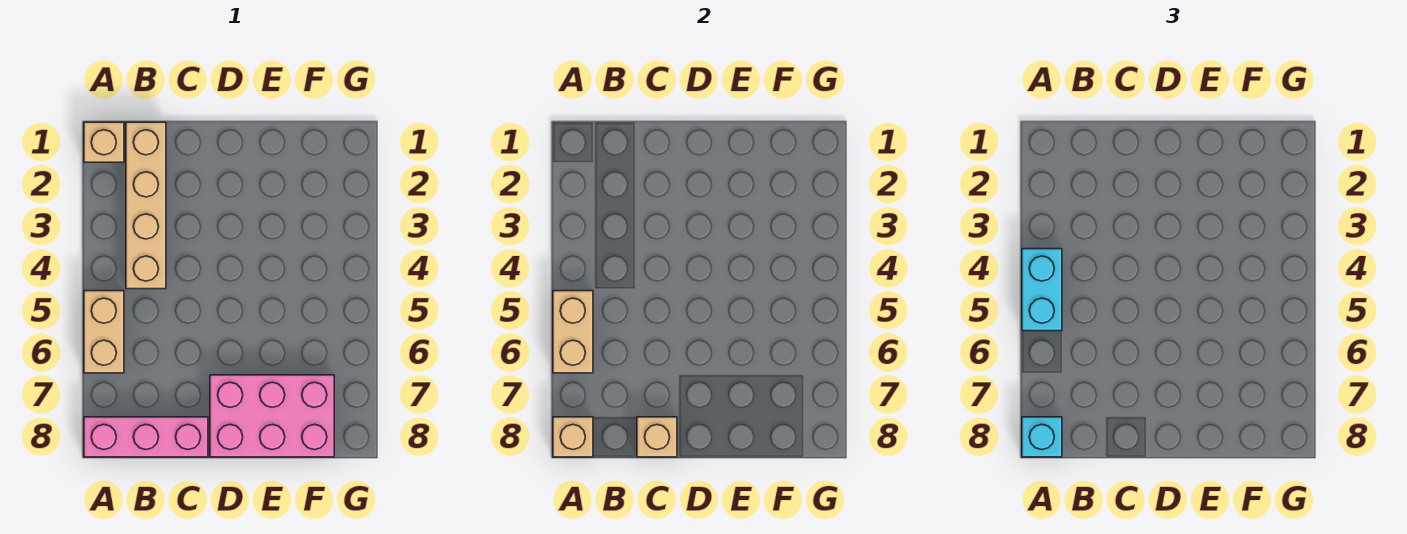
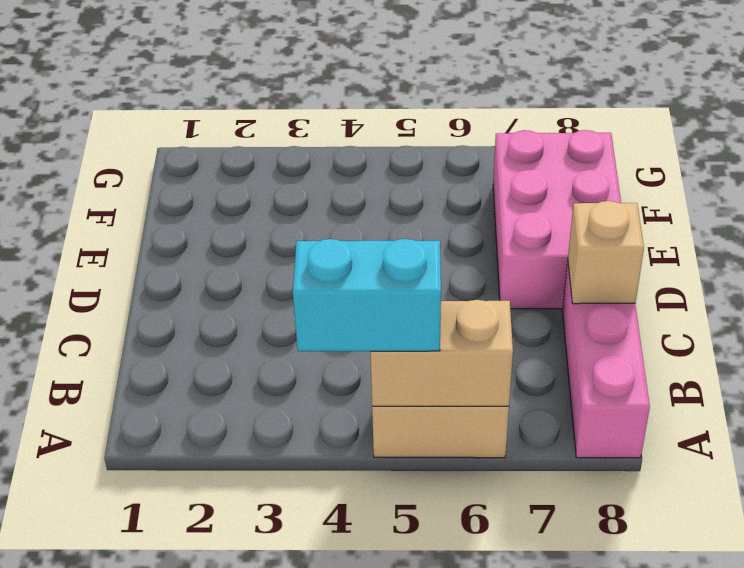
none -> tan brick A1 level 1
none -> tan brick B1:B4 level 1

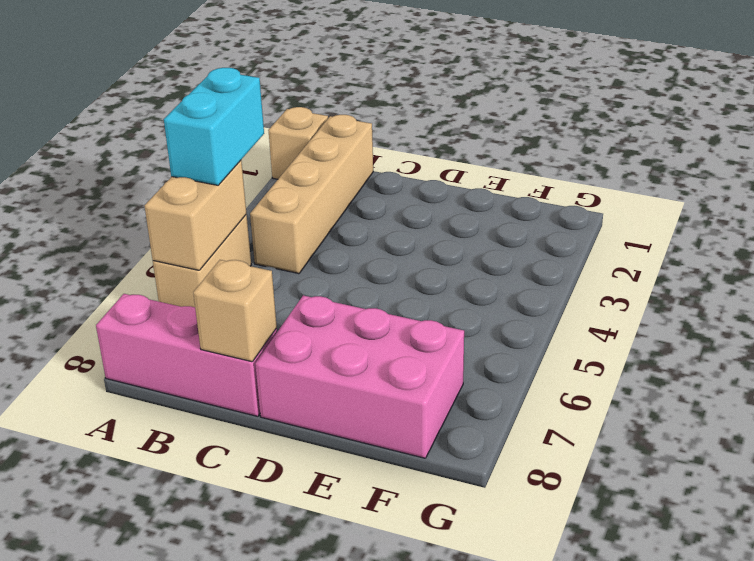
none -> tan brick A8 level 2
none -> cyan brick A8 level 3

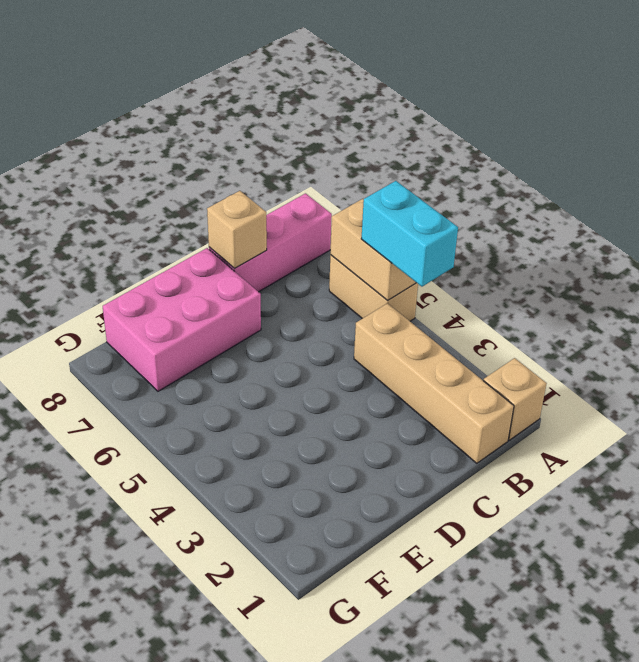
none -> tan brick A8 level 2
none -> cyan brick A8 level 3

